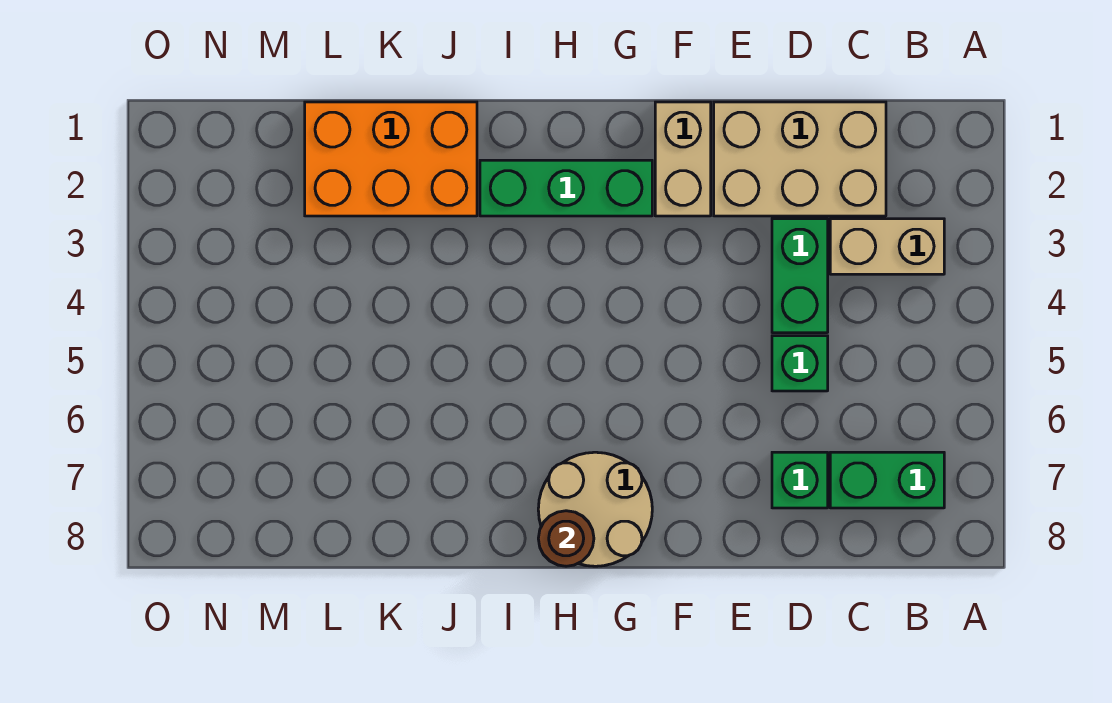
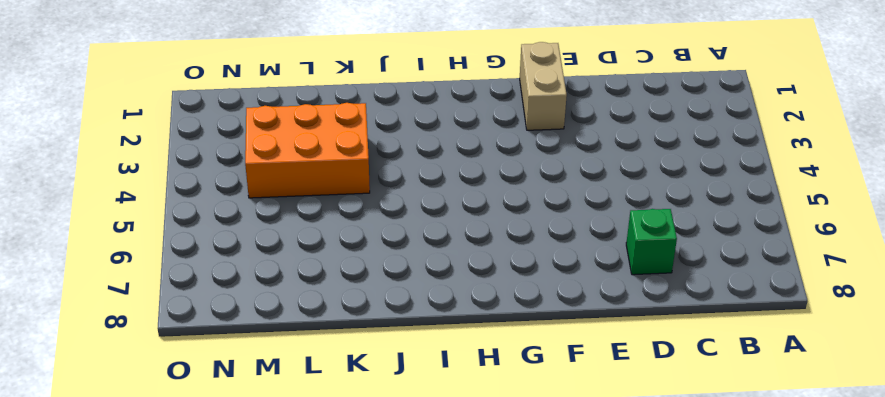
orange brick K3:M4 level 1 -> orange brick J1:L2 level 1
none -> tan brick B3:C3 level 1
none -> green brick B7:C7 level 1

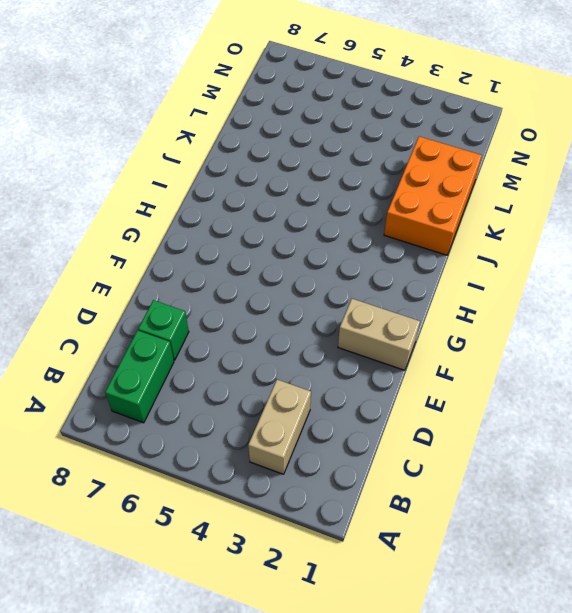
none -> tan brick C1:E2 level 1
none -> green brick D3:D4 level 1

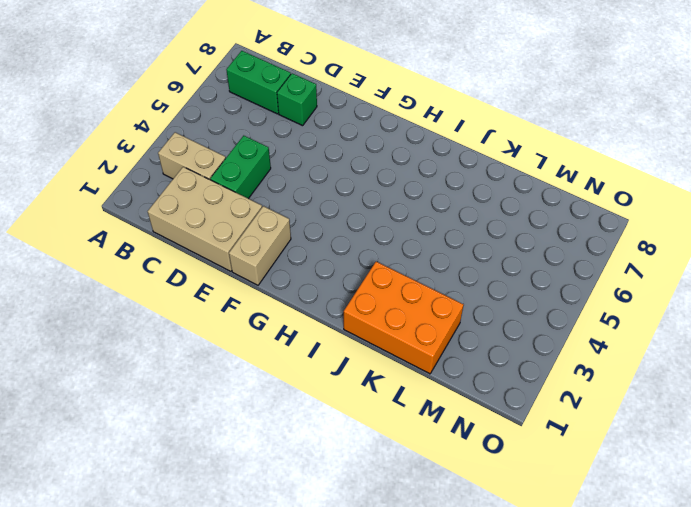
none -> green brick D5 level 1
none -> green brick G2:I2 level 1

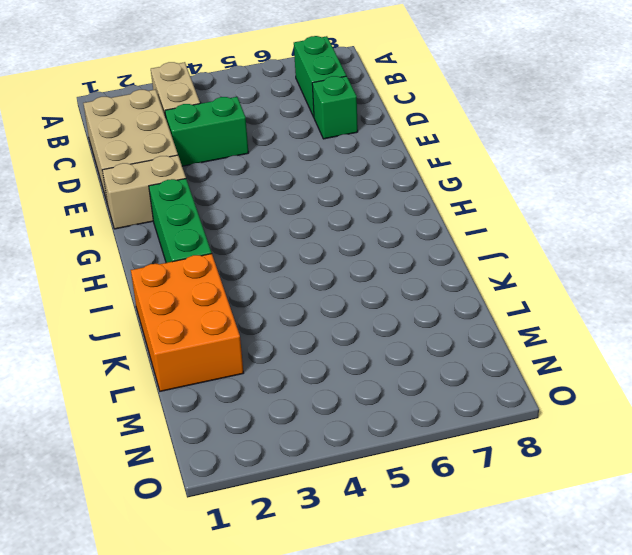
none -> green brick D5 level 1
none -> tan round brick G7:H8 level 1

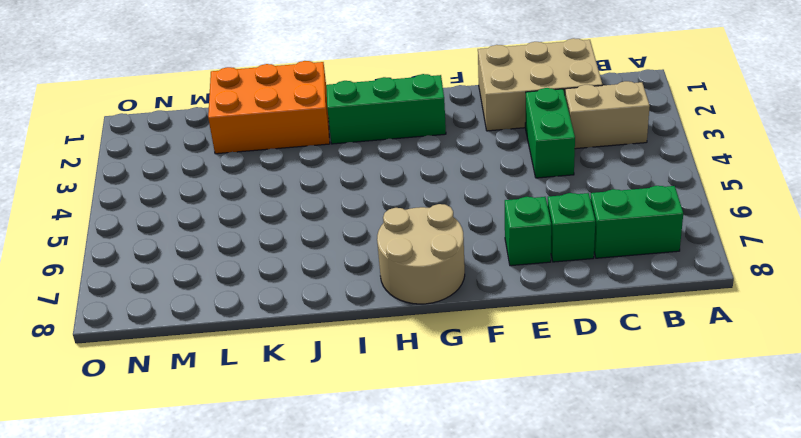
green brick E7 level 1 -> green brick D5 level 1
none -> tan brick F1:F2 level 1
none -> brown round brick H8 level 2

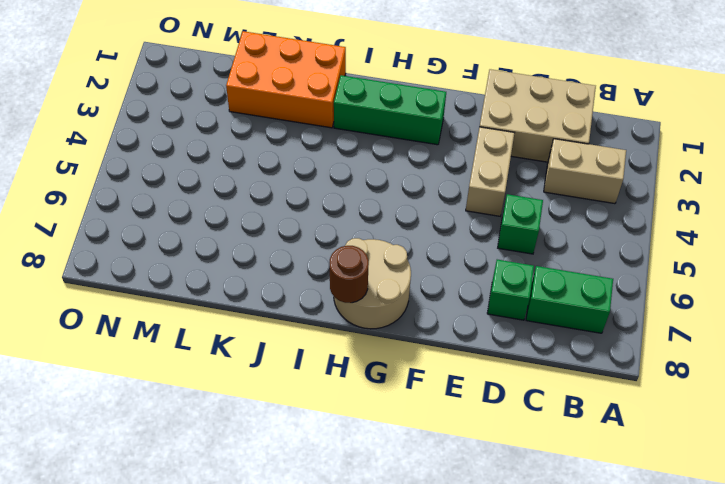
tan brick E3:E4 level 1 -> tan brick F1:F2 level 1
none -> green brick D3:D4 level 1

